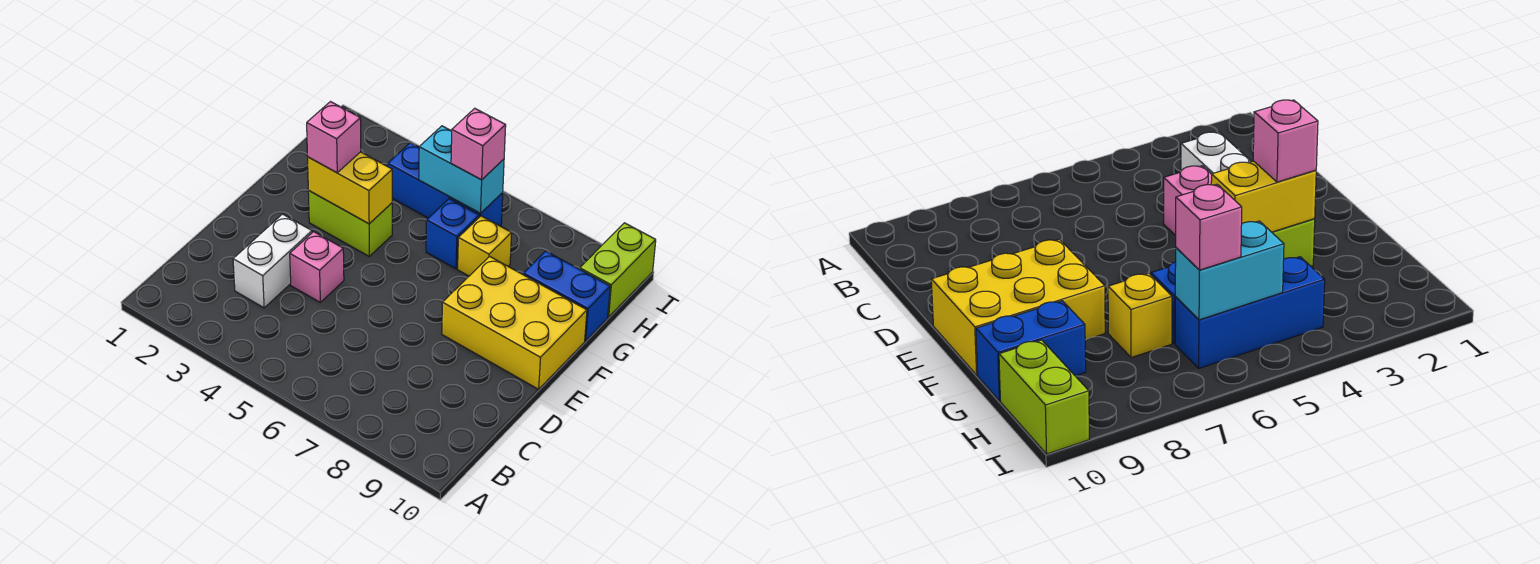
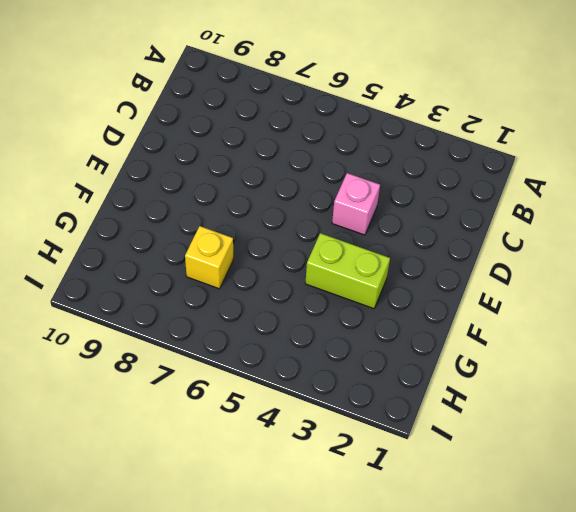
none -> white brick C3:D3 level 1
none -> yellow brick E8:F10 level 1
none -> blue brick G6 level 1

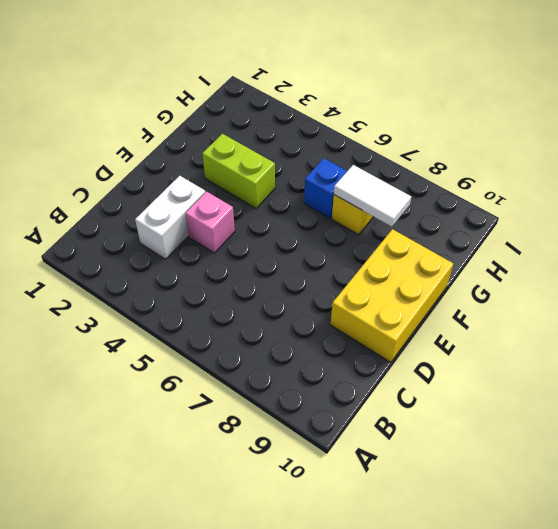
yellow brick D9:F10 level 1 -> yellow brick E8:F10 level 1
white tile G7:G8 level 2 -> none
none -> blue brick G9:G10 level 1
none -> blue brick H4:H6 level 1
none -> lime brick H10:I10 level 1

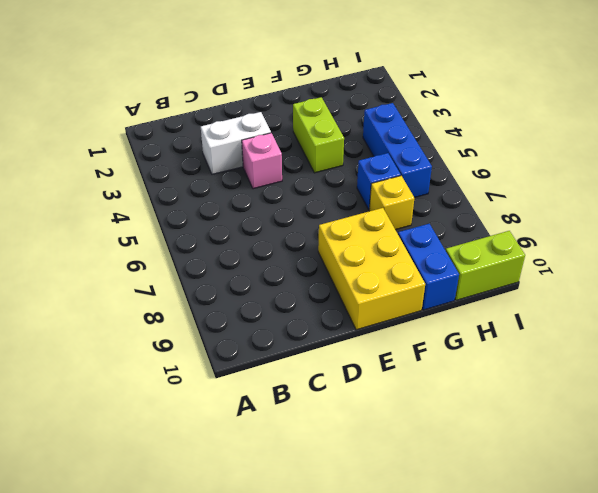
none -> yellow brick F3:F4 level 2
none -> cyan brick H5:H6 level 2
none -> pink brick F3 level 3

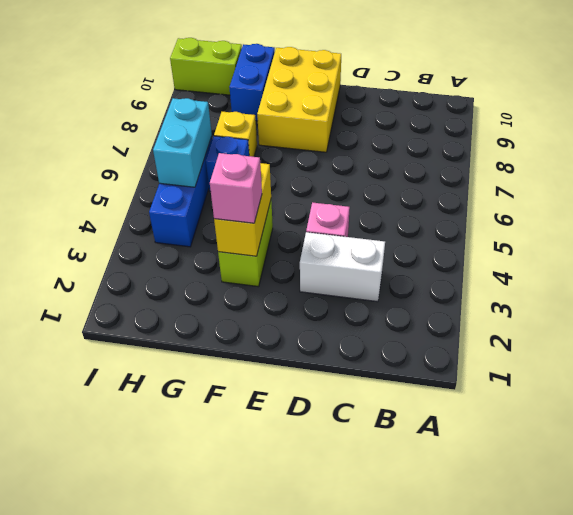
none -> pink brick H6 level 3

